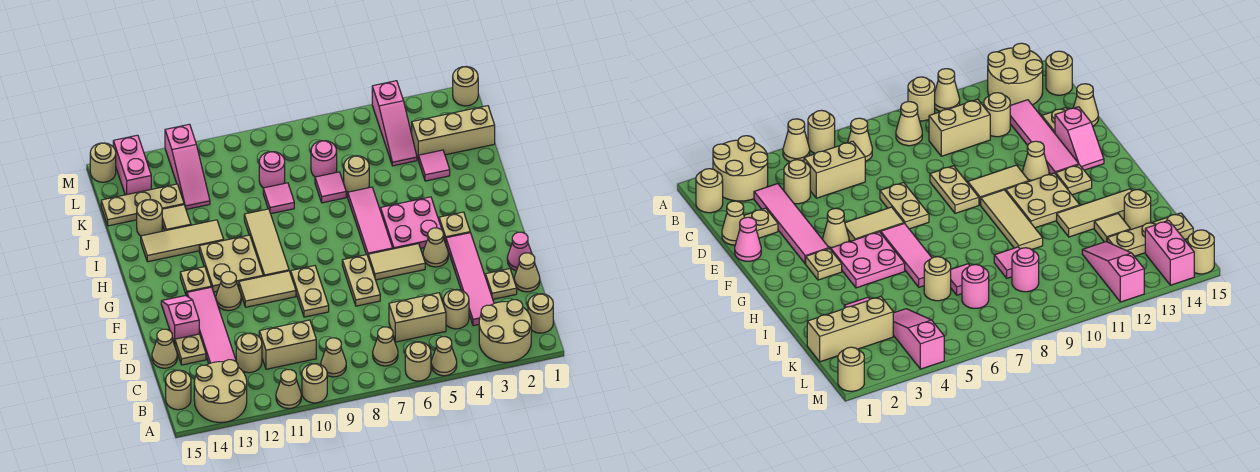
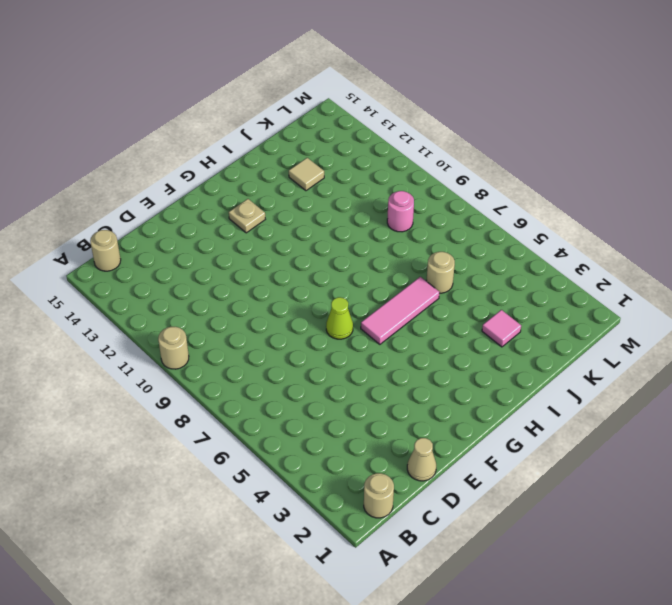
lime cone F7 level 1 -> tan plate E7:F7 level 1
none -> tan round brick A2:B3 level 1
none -> tan cone A5 level 1
none -> tan round brick A6 level 1
none -> tan cone A11 level 1

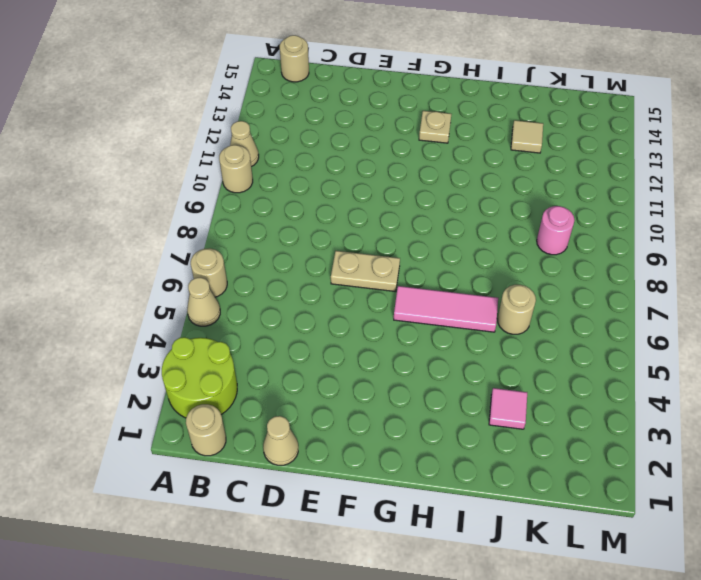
lime round brick A2:B3 level 1 -> tan round brick A2:B3 level 1
none -> tan round brick A13:B14 level 1
none -> tan cone B7 level 1
none -> tan cone B9 level 1
none -> pink tile C3:F3 level 1

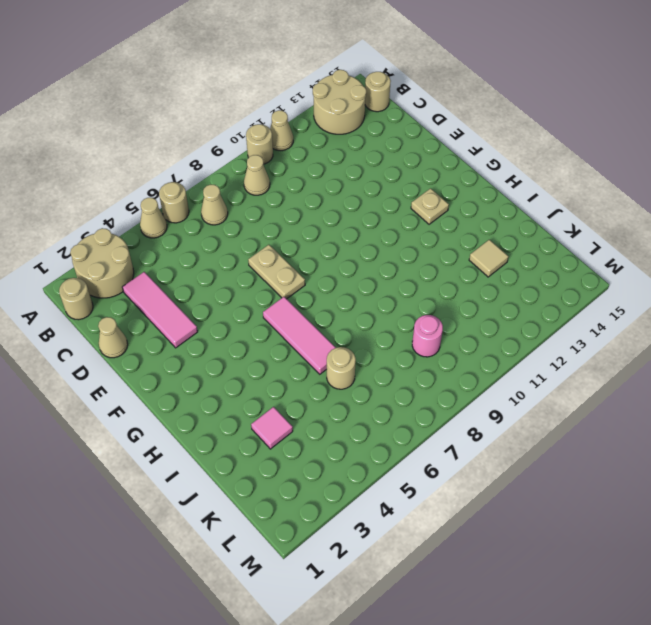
pink tile C3:E3 level 1 -> pink tile C3:F3 level 1
none -> tan round brick C4 level 1
none -> tan brick C5:C6 level 1
none -> tan brick C10:C11 level 1
none -> tan round brick C12 level 1

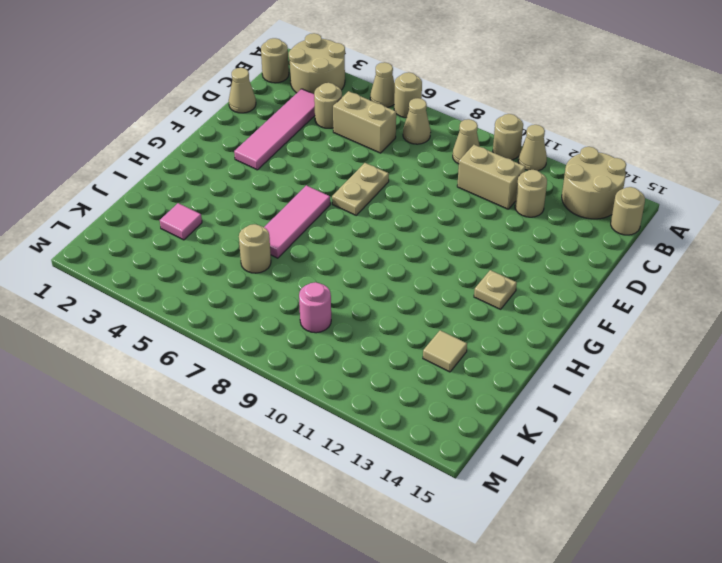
none -> pink tile C13:F13 level 1
none -> tan plate D2 level 1
none -> tan plate D14 level 1
none -> tan cone D15 level 1

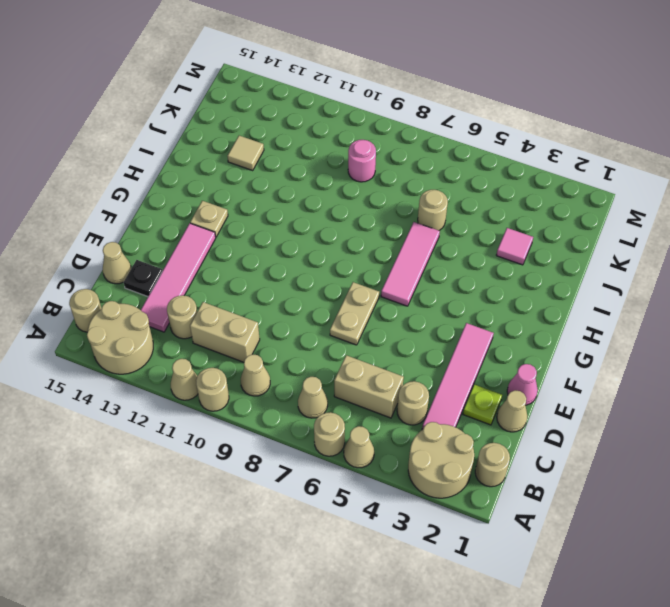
lime plate D2 level 1 -> tan plate D2 level 1
black plate D14 level 1 -> tan plate D14 level 1
none -> tan plate E9:F9 level 1
none -> pink slope E14:F14 level 1 top E
none -> tan cone F4 level 1
none -> tan tile F5:F6 level 1

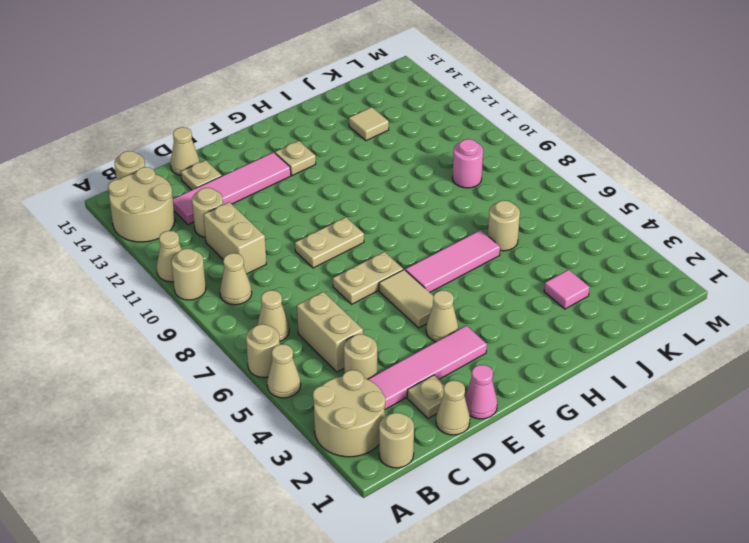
none -> pink slope E14:F14 level 1 top E
none -> tan tile F10:F11 level 1
none -> tan cone F12 level 1
none -> tan plate G3 level 1

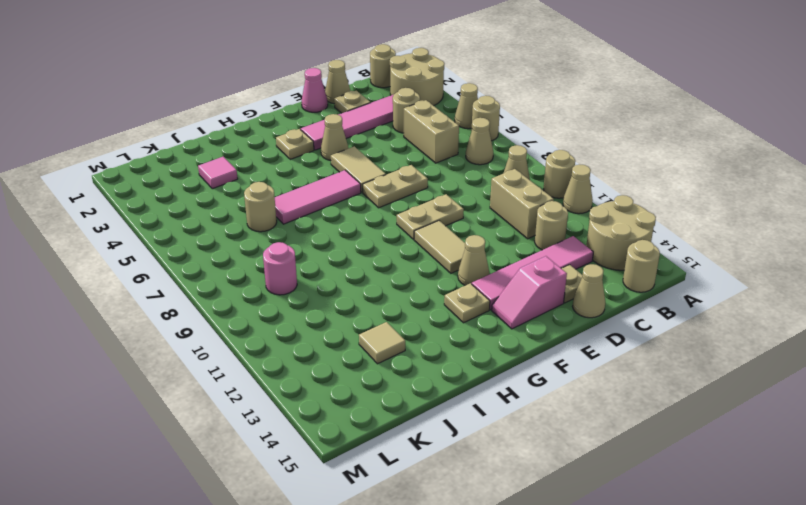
none -> pink plate G4:H5 level 1
none -> tan tile G10:I10 level 1
none -> tan plate G11:H12 level 1
none -> tan tile I12:I14 level 1

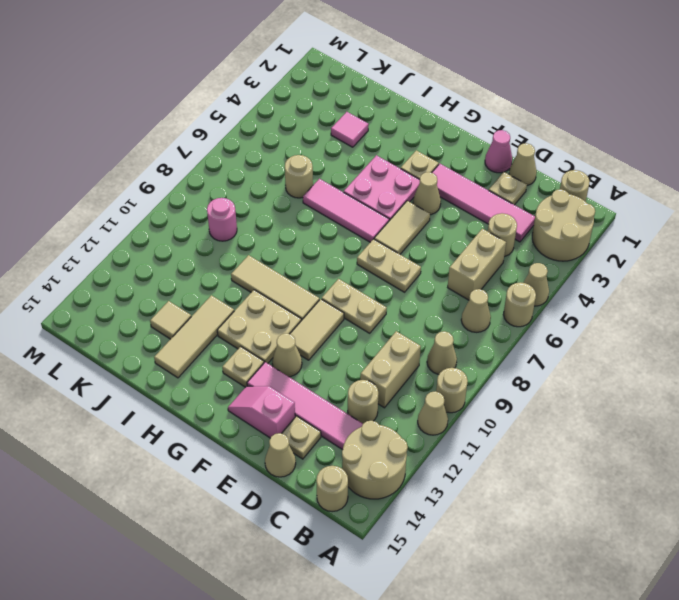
none -> pink tile J7 level 1
none -> pink tile J9 level 1
none -> tan round brick J14 level 1
none -> tan brick K1:K3 level 1

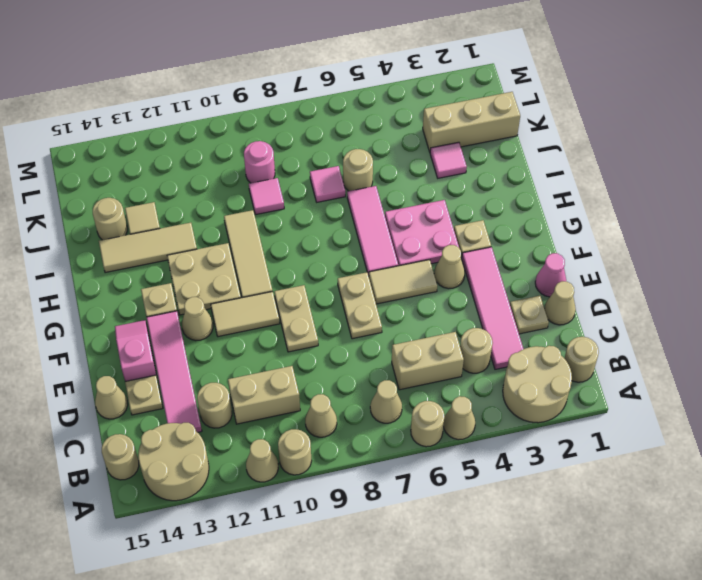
none -> pink slope K4:M4 level 1 top M
none -> pink round brick K7 level 1
none -> pink slope K12:M12 level 1 top M
none -> tan plate K13:K15 level 1

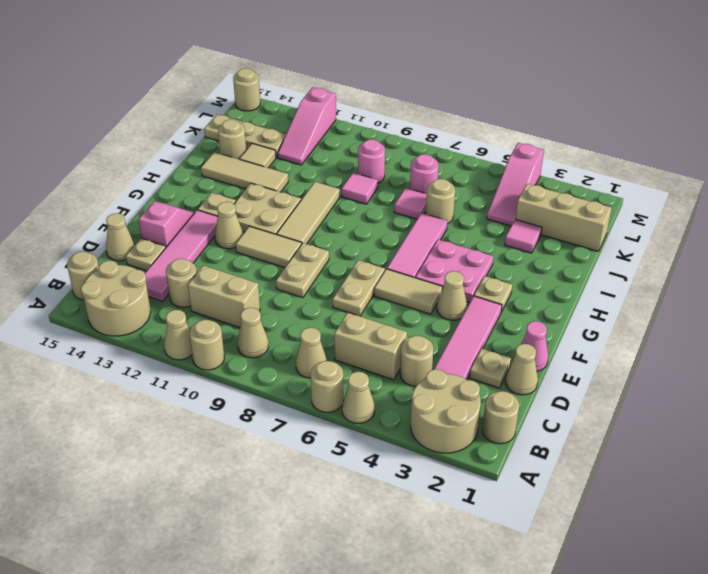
none -> pink brick L14:M14 level 1
none -> tan round brick M1 level 1

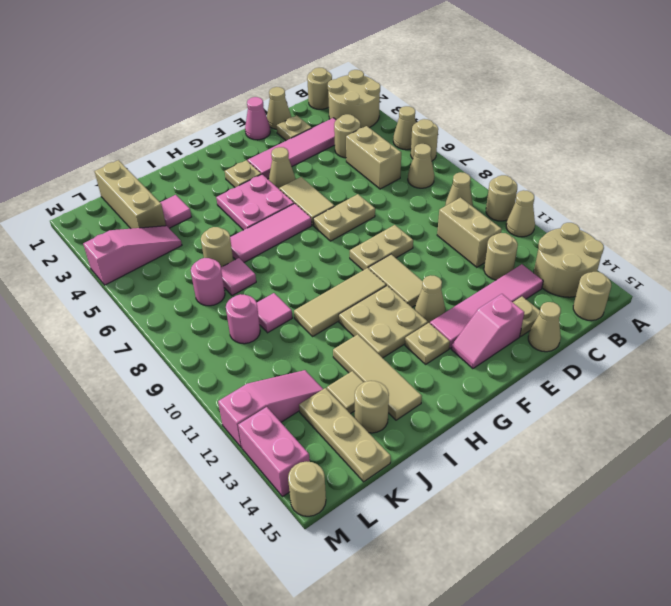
pink brick M13:M14 level 1 -> pink brick L14:M14 level 1
none -> tan round brick M1 level 1

